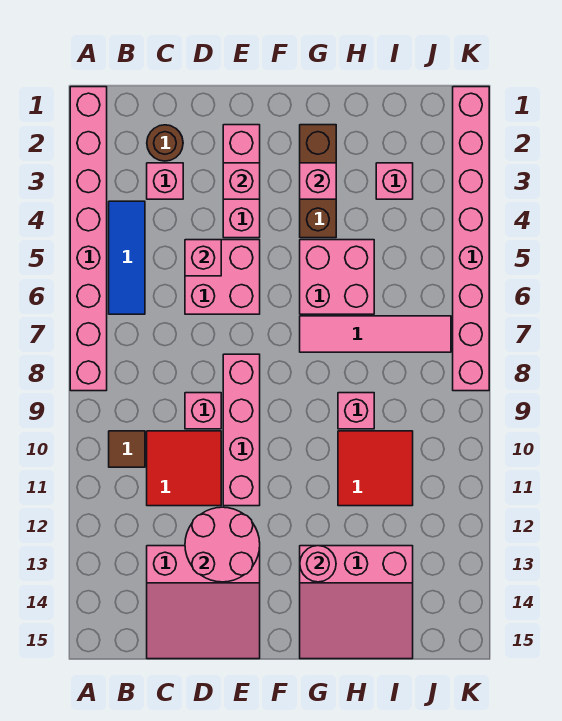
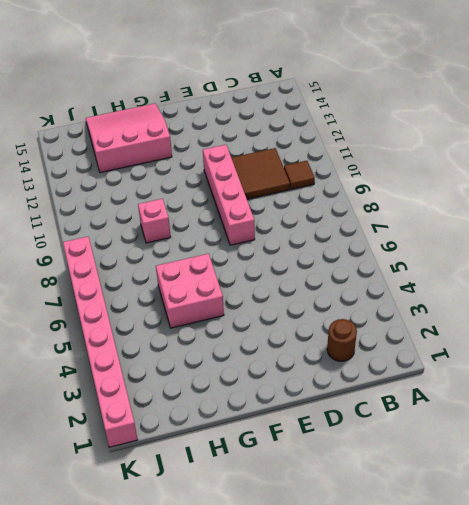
brown tile C10:D11 level 1 -> red tile C10:D11 level 1
none -> pink brick A1:A8 level 1
none -> blue tile B4:B6 level 1
none -> pink brick C3 level 1

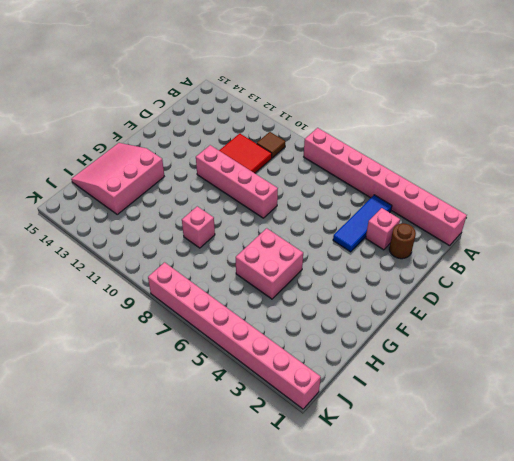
blue tile B4:D4 level 1 -> blue tile B4:B6 level 1
none -> pink slope C13:E15 level 1 top 13
none -> pink brick D5:E6 level 1
none -> pink brick D9 level 1

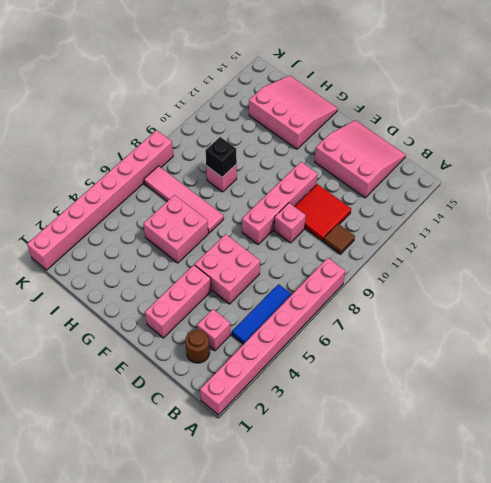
black brick H9 level 2 -> none
none -> brown brick G2:G4 level 1
none -> red tile H10:I11 level 1
none -> pink brick I3 level 1

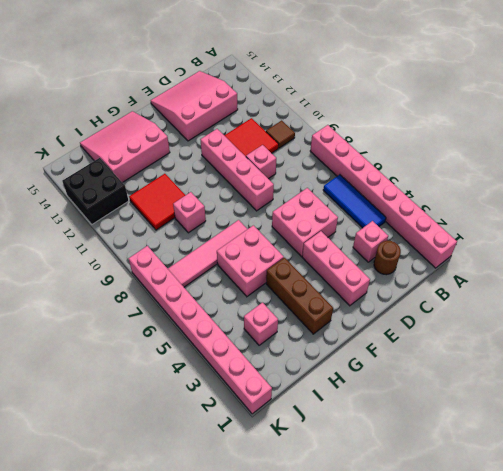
black brick J12:K13 level 1 -> none
none -> pink brick D5 level 2
none -> pink round brick D12:E13 level 2
none -> pink brick E3 level 2

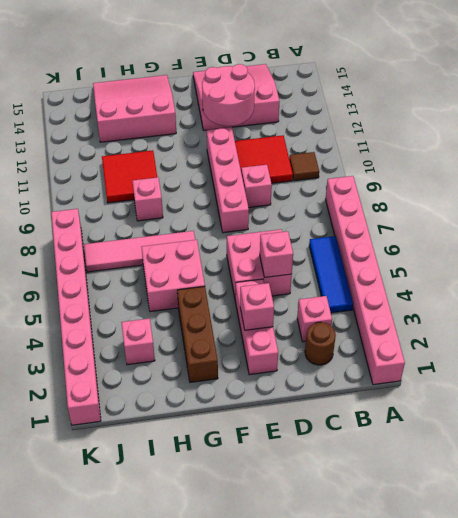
none -> pink brick G3 level 2
none -> pink round brick G13 level 2

